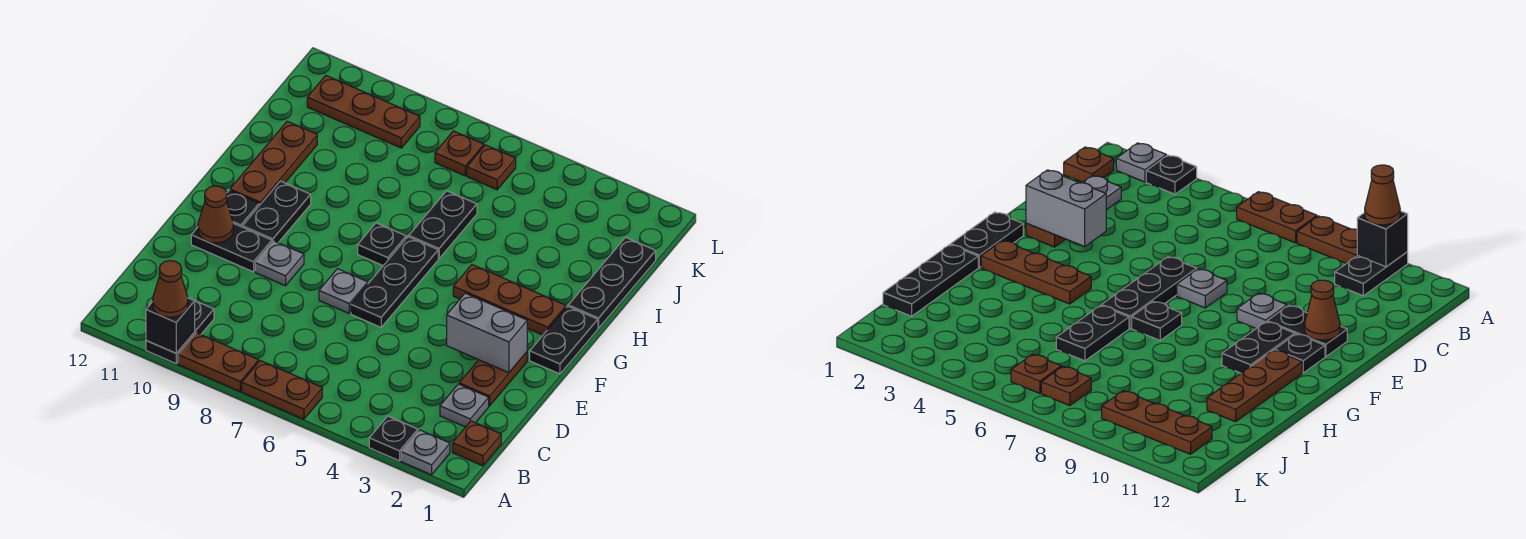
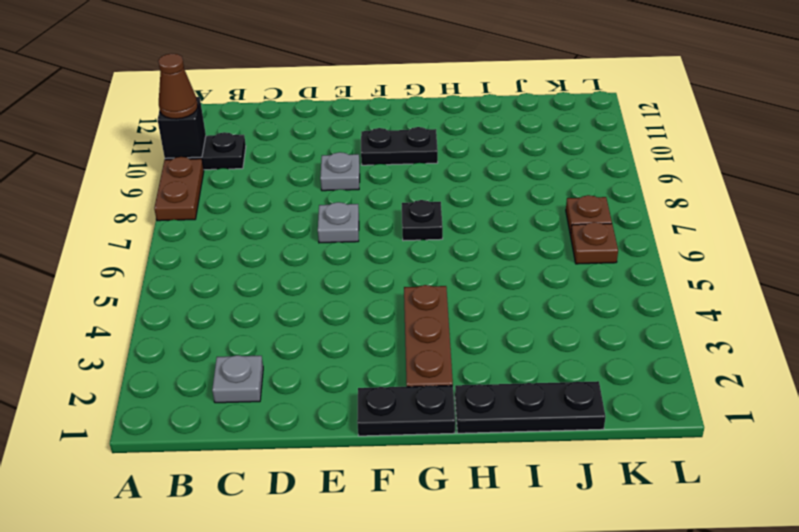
none -> grey plate A2 level 1
none -> black plate A3 level 1
none -> brown plate A6:A7 level 1

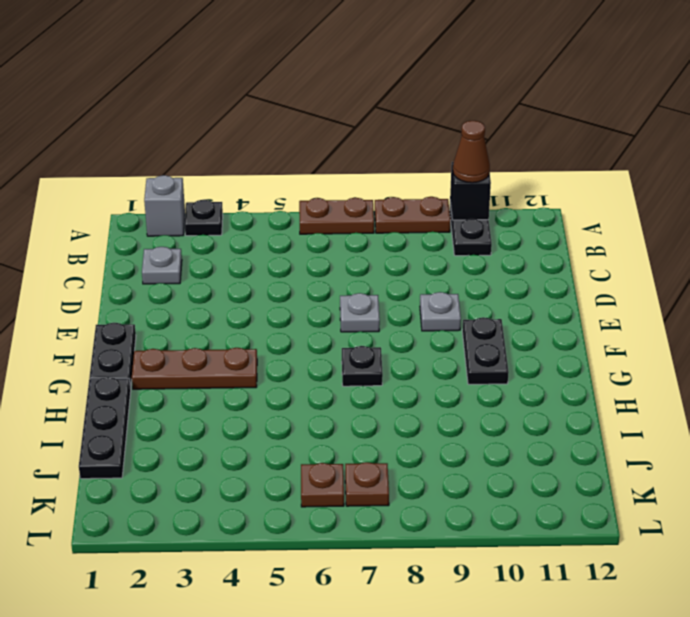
grey brick A2 level 1 -> grey plate A2 level 1
none -> brown plate B1 level 1
none -> brown plate D2:E2 level 1
none -> black plate E6:G6 level 1

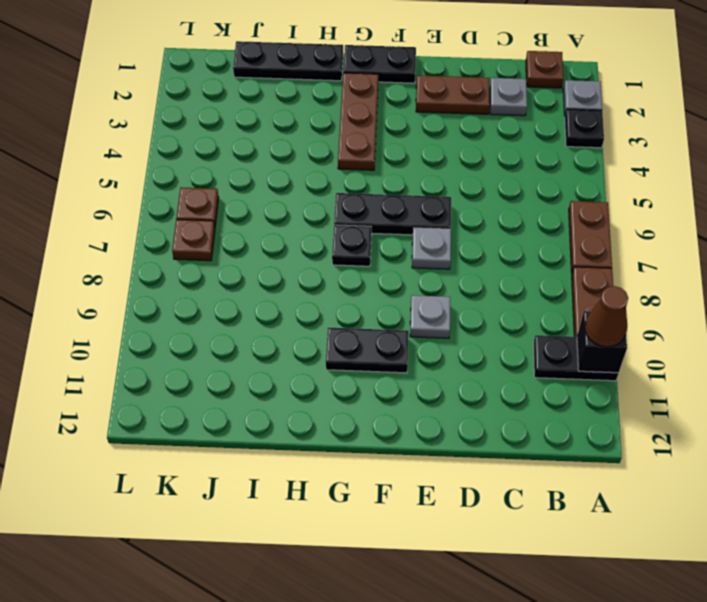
none -> black plate E10:E11 level 1
none -> black plate F11 level 1
none -> brown plate G11:I11 level 1

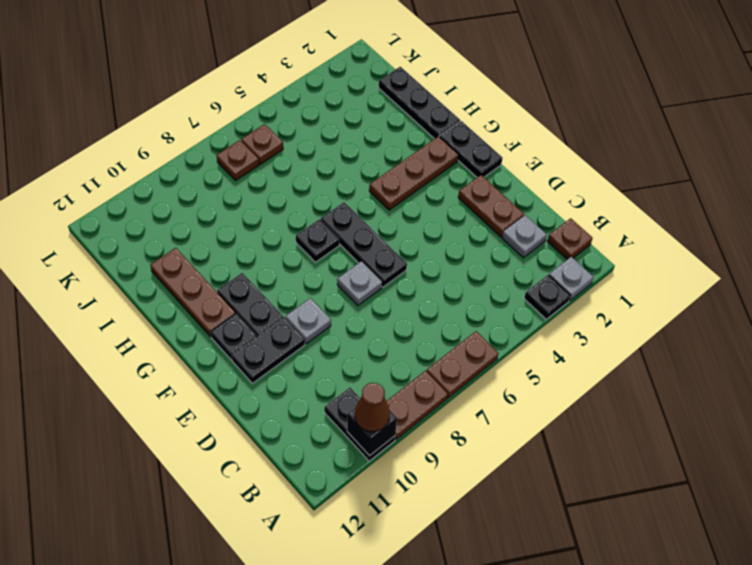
none -> black plate H6:I6 level 1
none -> brown plate K9:K11 level 1
none -> grey brick E2:E3 level 2

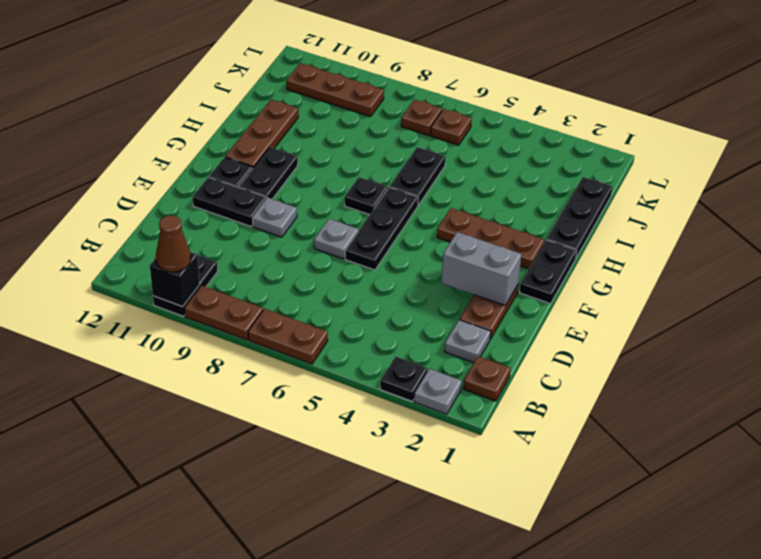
none -> brown cone E11 level 2

